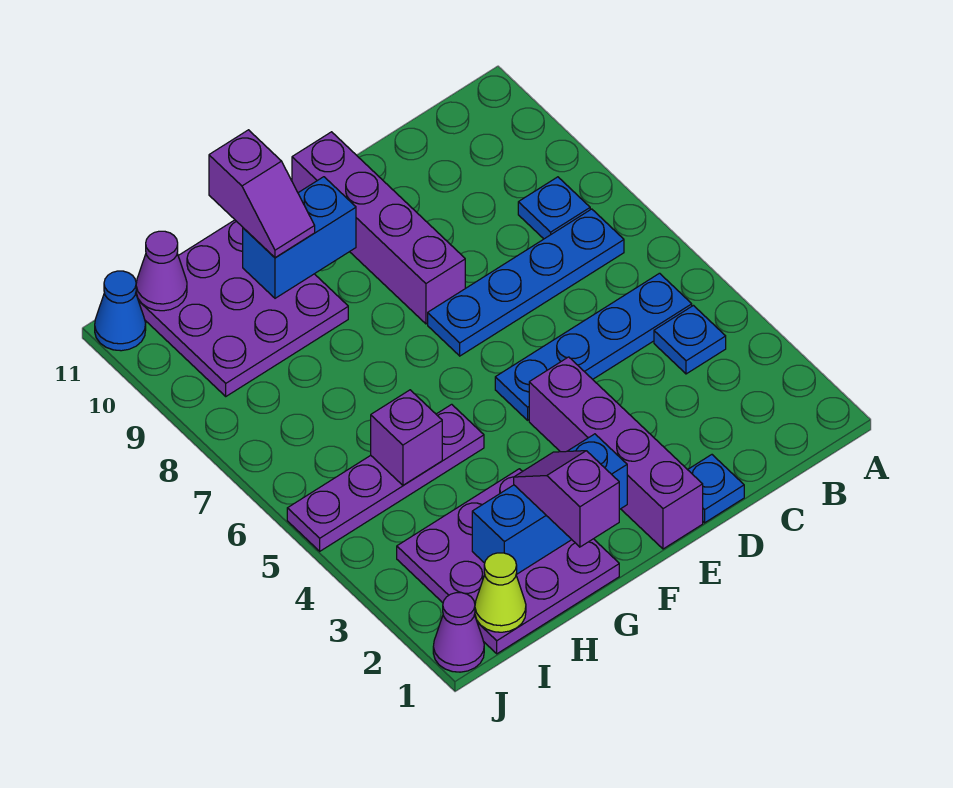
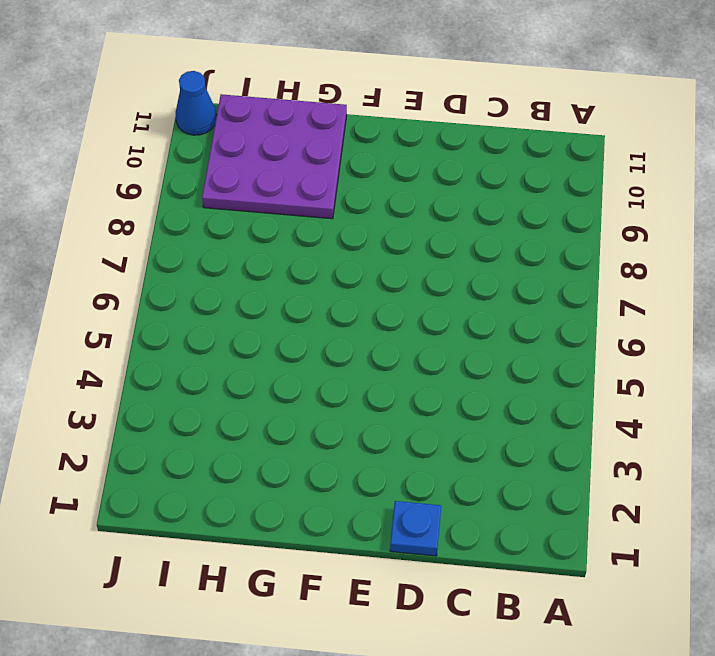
none -> blue plate B4 level 1
none -> blue plate B5:E5 level 1
none -> blue plate B7:E7 level 1

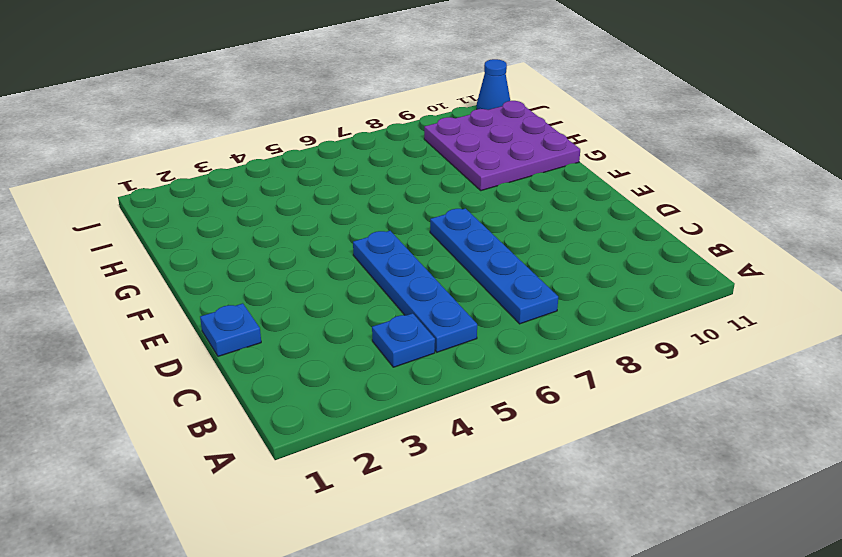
none -> blue plate B8 level 1
none -> purple brick E1:E4 level 1
none -> purple brick E8:E11 level 1

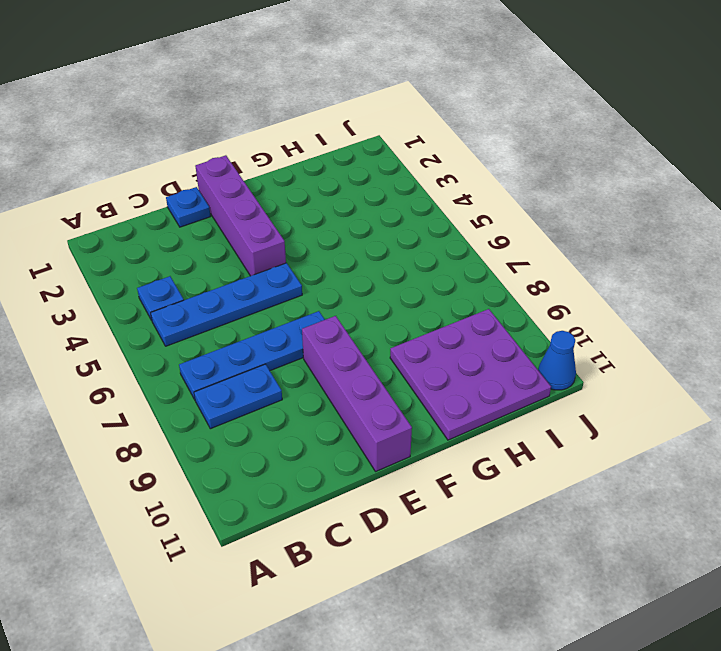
blue plate B8:C8 level 1 -> blue plate B8 level 1
none -> purple plate G1:I3 level 1
none -> purple plate G5:J5 level 1
none -> purple cone J1 level 1

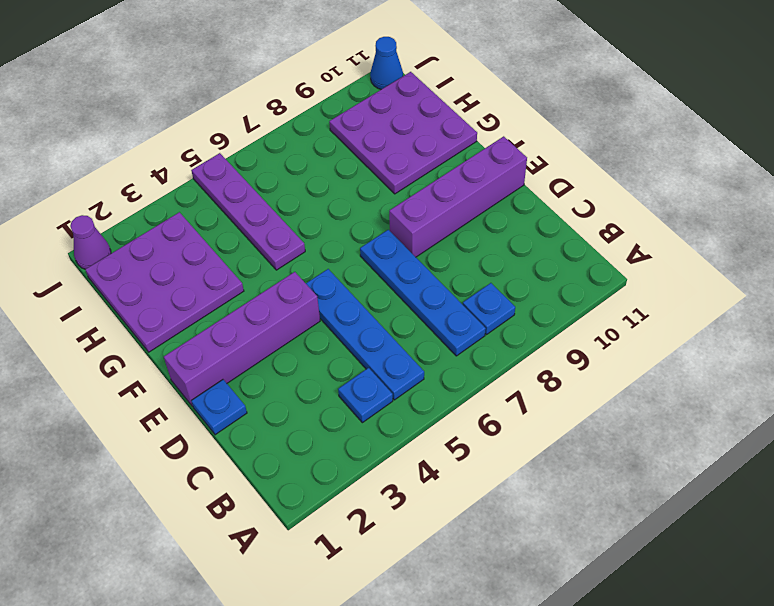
none -> blue brick F2:H2 level 2
none -> blue brick F10:G10 level 2
none -> purple brick H5 level 2

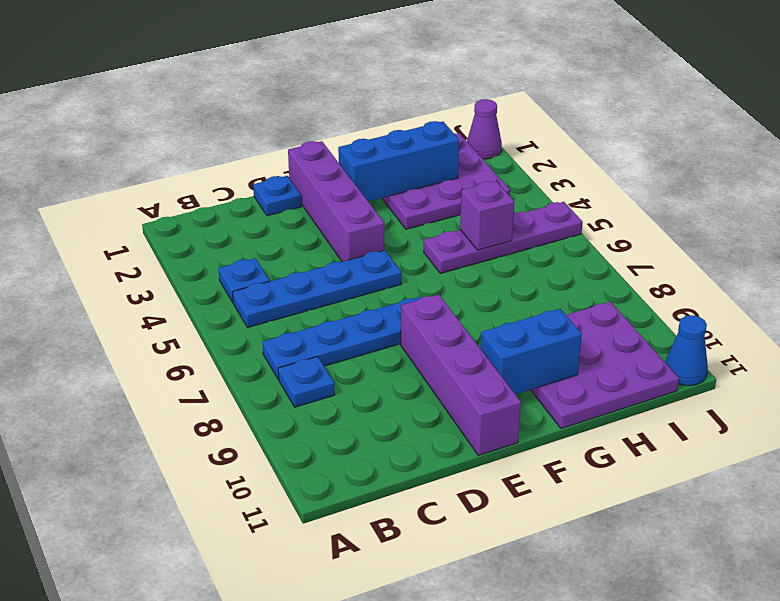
none -> lime cone I1 level 2
none -> purple cone I11 level 2
none -> purple slope G1:G2 level 3 top 1

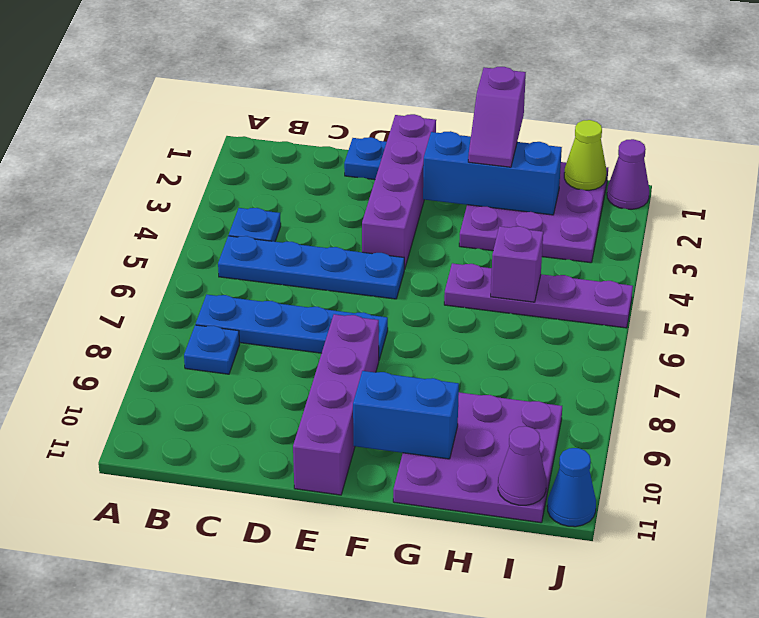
none -> purple slope G10:G11 level 3 top 11

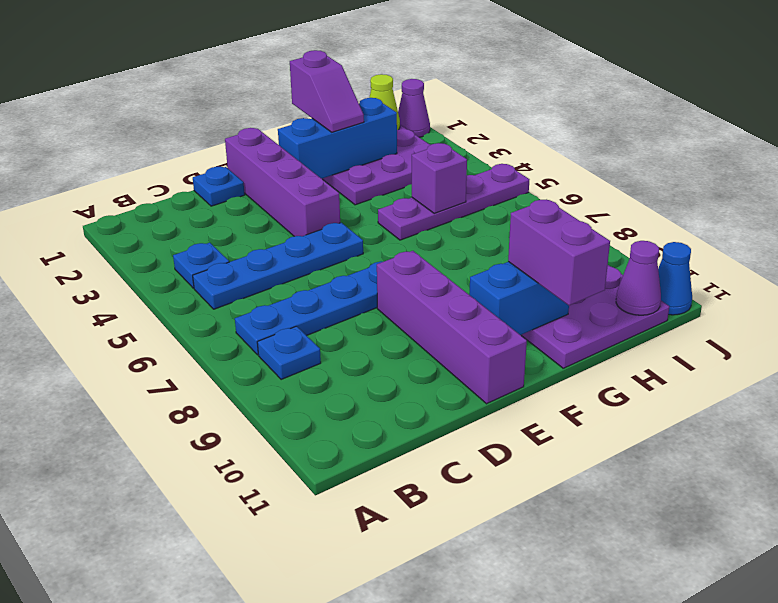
purple brick G10:G11 level 3 -> purple slope G10:G11 level 3 top 11

